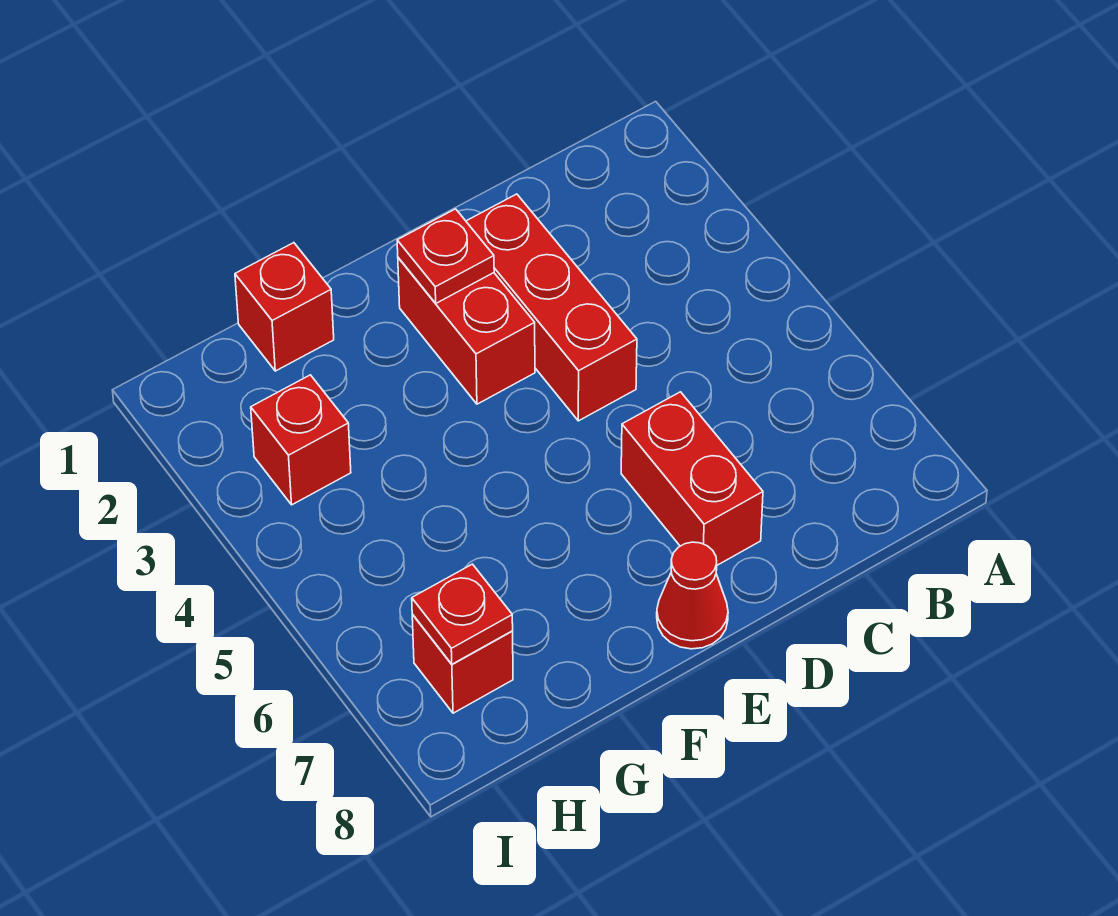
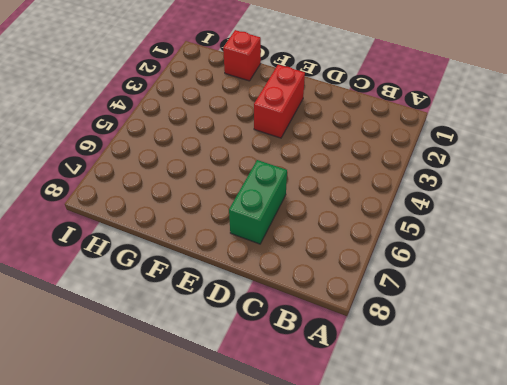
green brick D6:D7 level 1 -> red brick D6:D7 level 1
none -> red brick D2:D4 level 1
none -> red cone E8 level 1

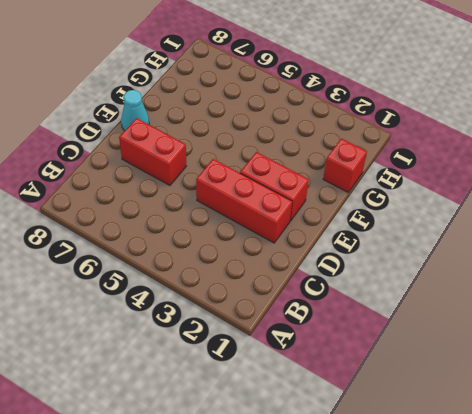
cyan cone E8 level 1 -> red cone E8 level 1
none -> red brick H3 level 1
none -> red brick H7 level 1

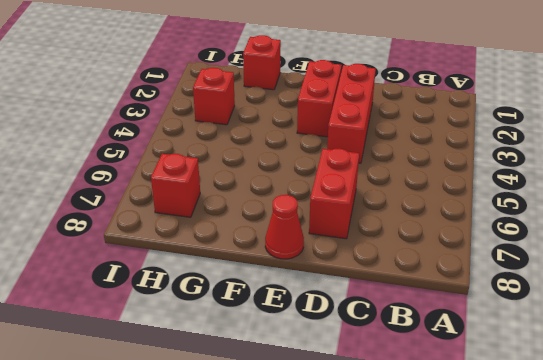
none -> red plate E2 level 2
none -> red plate H7 level 2

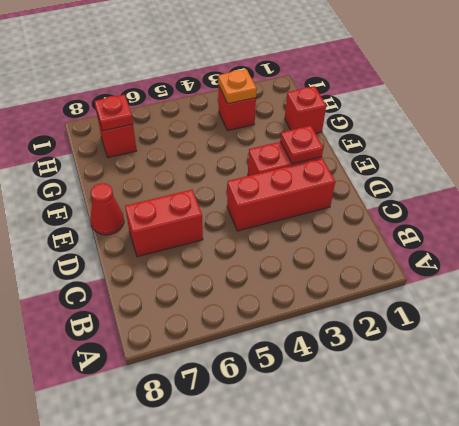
orange plate H3 level 2 -> none

